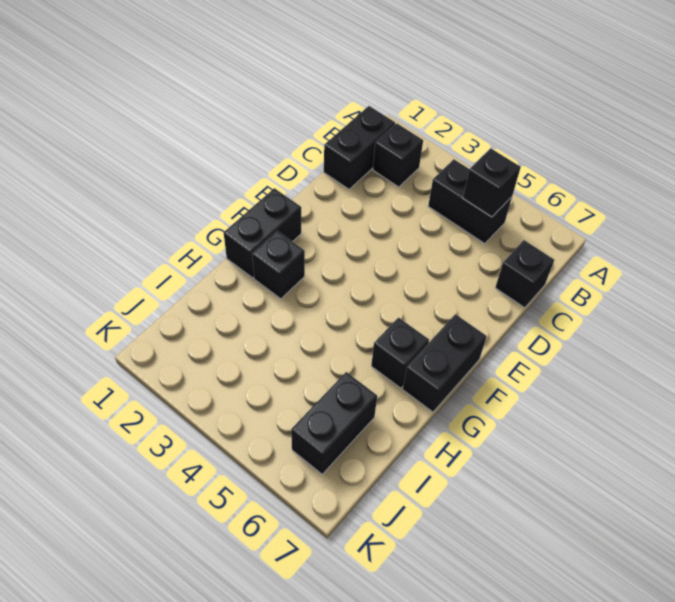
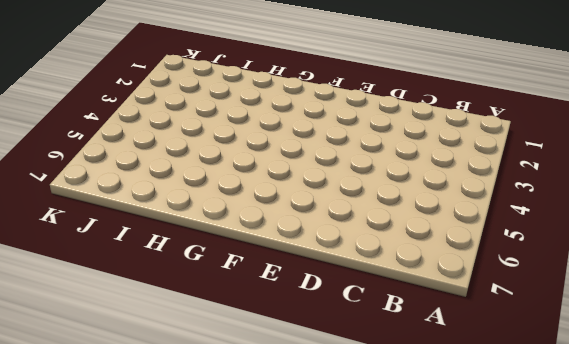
none -> black brick B1:C1 level 1
none -> black brick B2 level 1

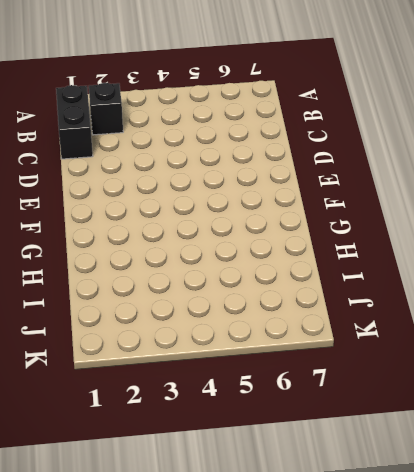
none -> black brick B4:B5 level 1
none -> black brick C7 level 1

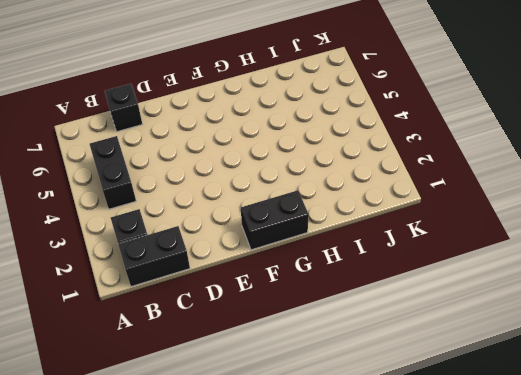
none -> black brick F7:G7 level 1
none -> black brick G2 level 1

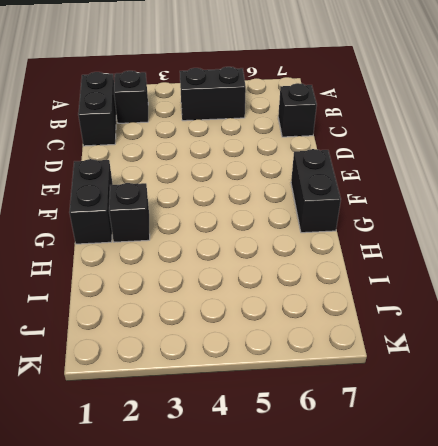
none -> black brick G6 level 1
none -> black brick I6:J6 level 1

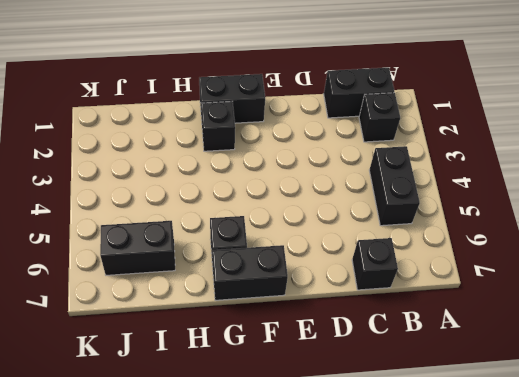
none -> black brick B5 level 2

